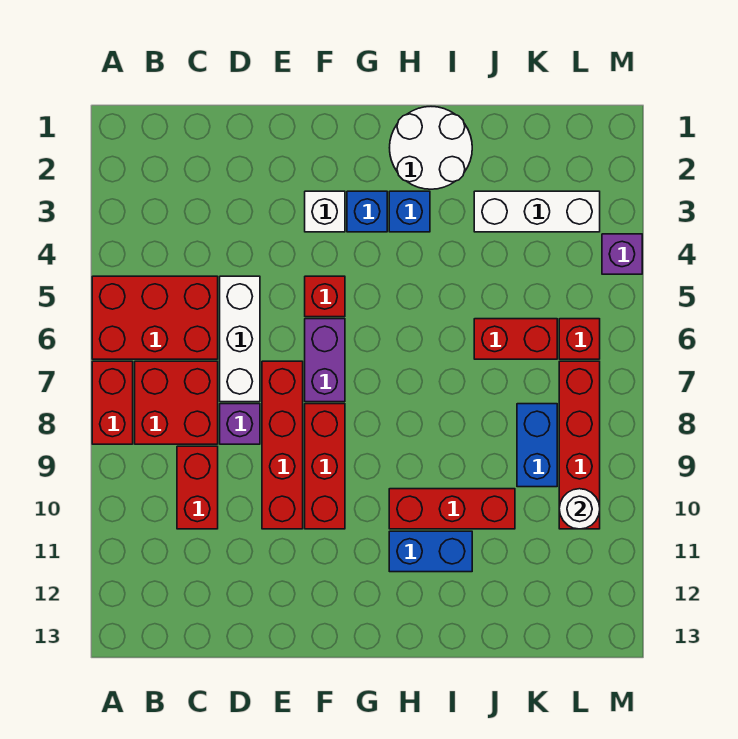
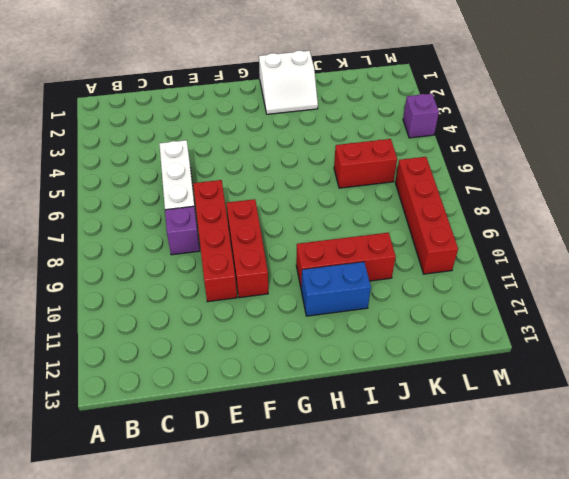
white slope H1:I2 level 1 top 1 -> white round brick H1:I2 level 1
none -> red brick A5:C6 level 1
none -> red brick A7:A8 level 1
none -> red brick B7:C8 level 1

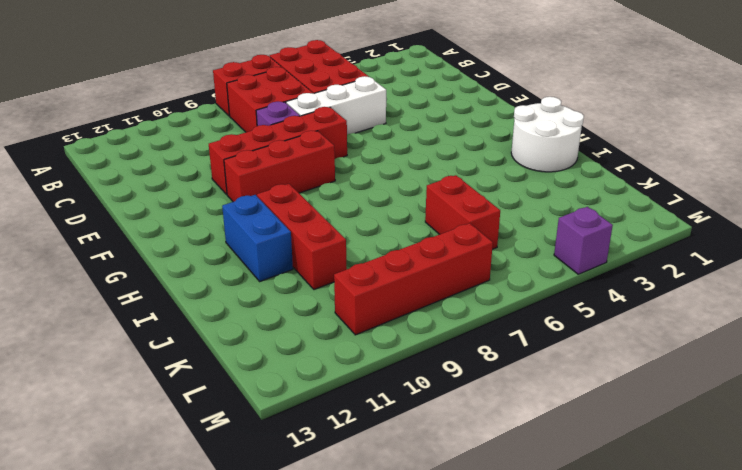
none -> red brick C9:C10 level 1
none -> white brick F3 level 1
none -> red brick F5 level 1

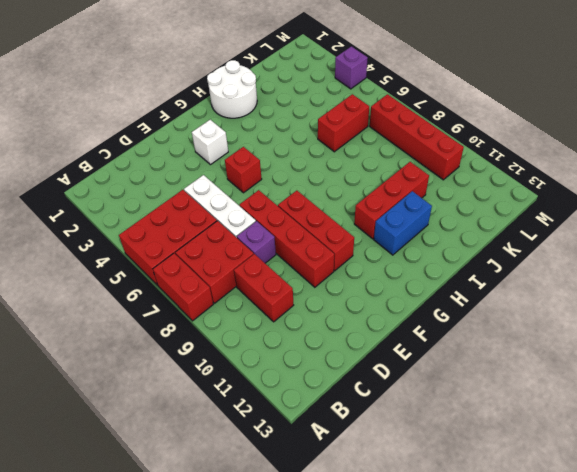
none -> purple brick F6:F7 level 1
none -> blue brick G3 level 1
none -> blue brick H3 level 1

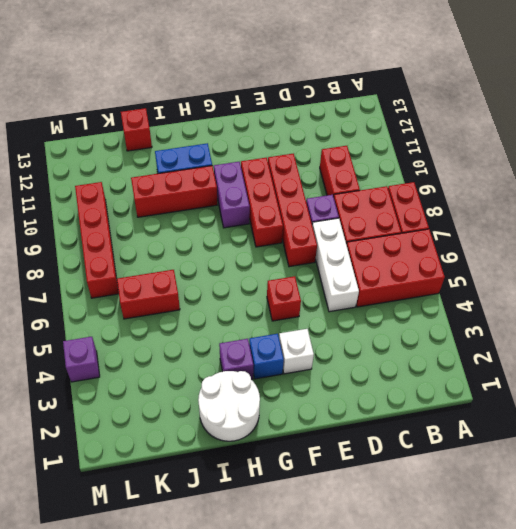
purple brick G9:G10 level 1 -> purple brick F6:F7 level 1
purple brick H3 level 1 -> blue brick H3 level 1
red brick J13 level 1 -> red brick L6 level 1
none -> white brick J3:L3 level 1
none -> blue brick K8:K9 level 1
none -> white round brick L10 level 2

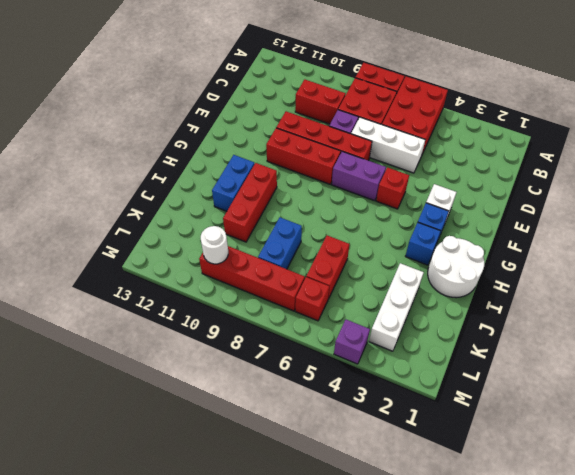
blue brick J8:K8 level 1 -> blue brick K8:K9 level 1

